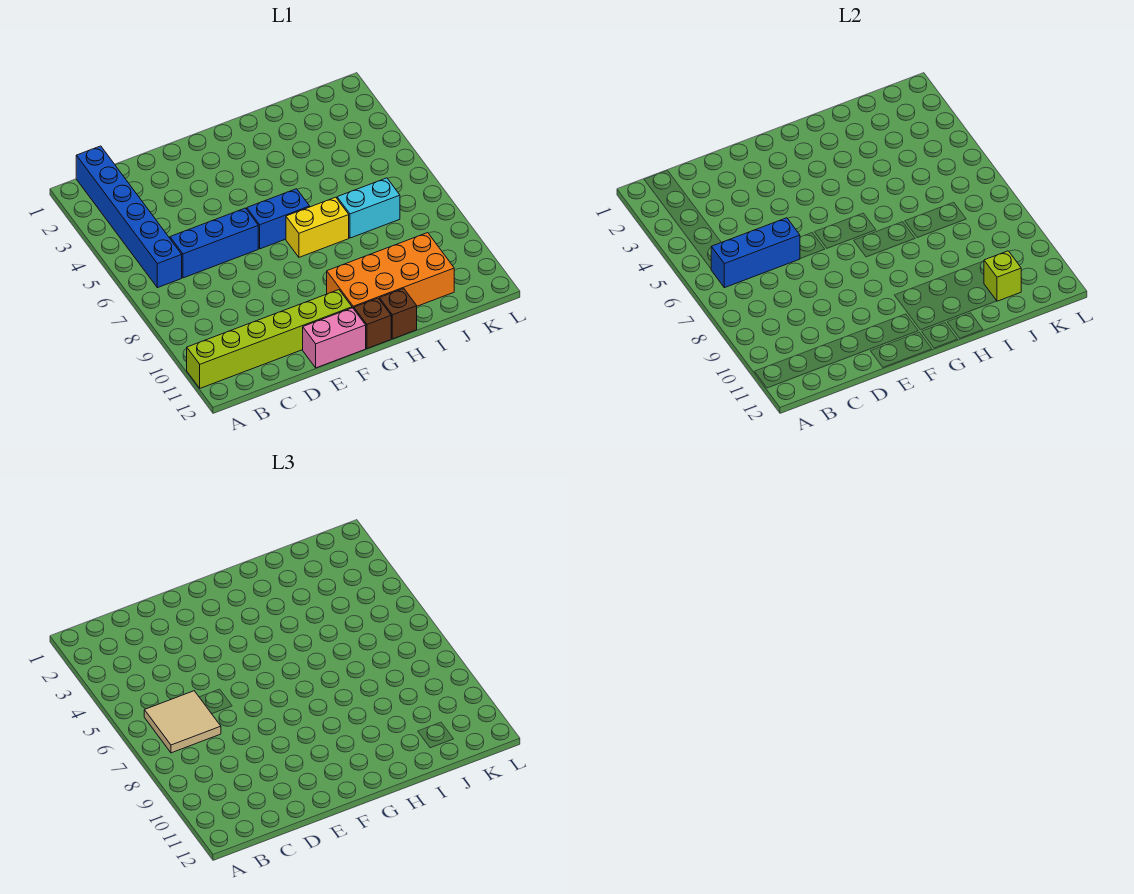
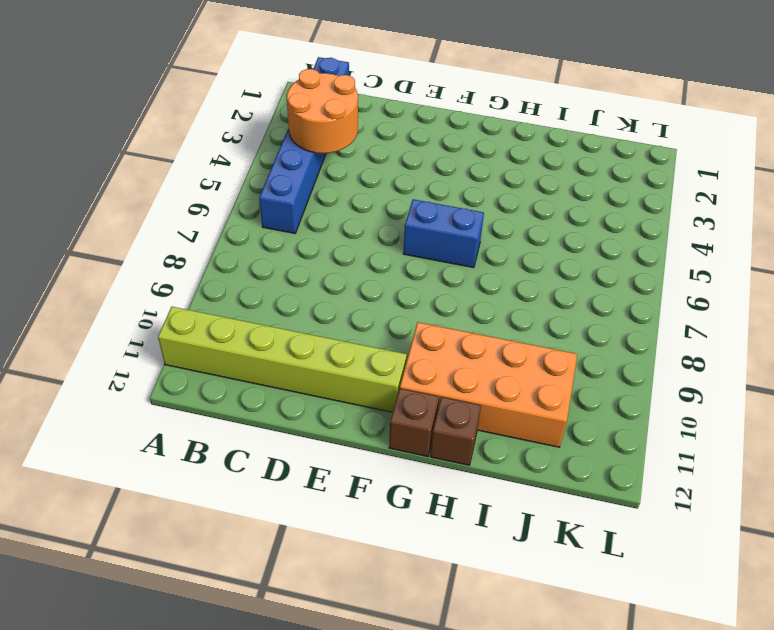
orange round brick B3:C4 level 2 -> none
none -> blue brick C6:E6 level 1
none -> pink brick E12:F12 level 1
none -> yellow brick G7:H7 level 1

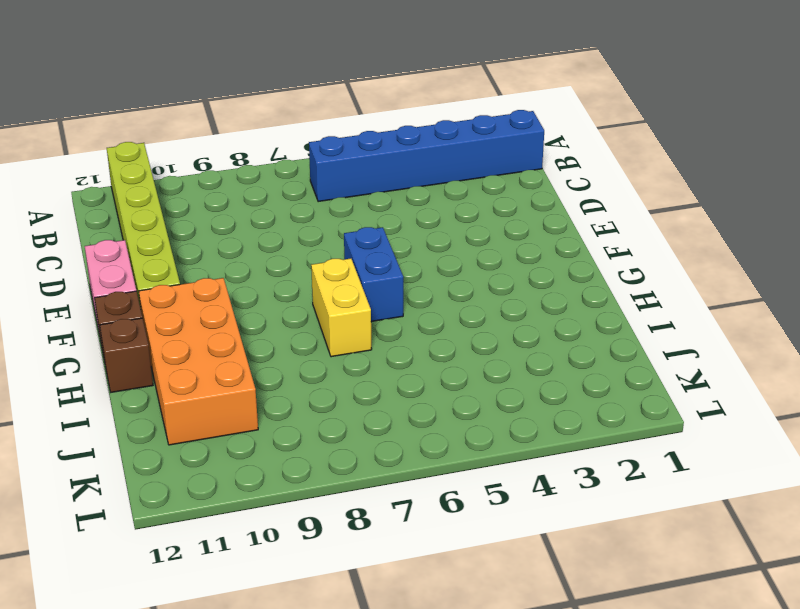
none -> blue brick C6:E6 level 1
none -> cyan brick I7:J7 level 1
none -> blue brick B6:D6 level 2

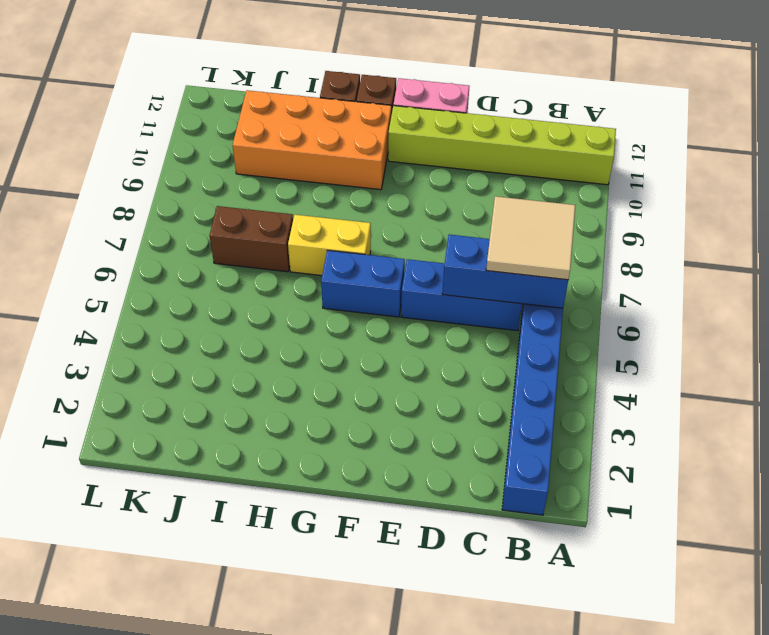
brown brick I7:J7 level 1 -> cyan brick I7:J7 level 1
none -> lime brick J11 level 2

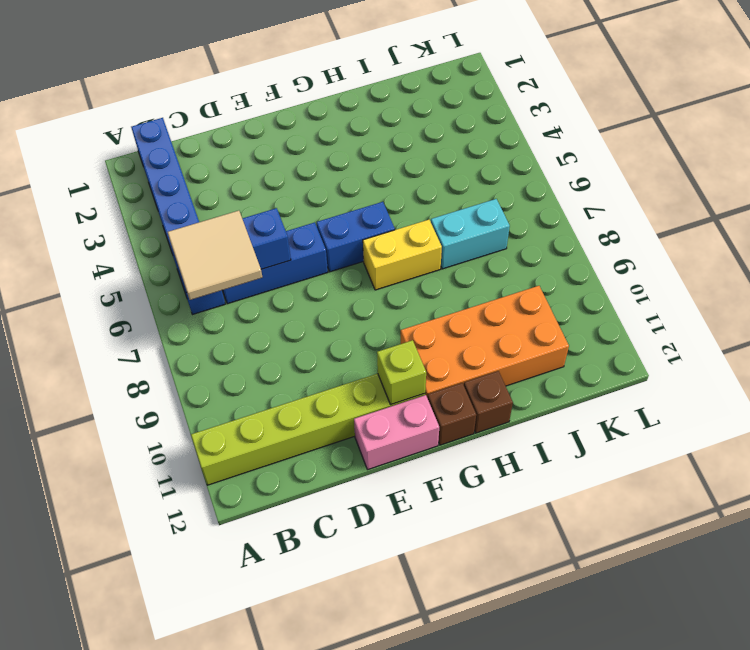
lime brick F11 level 2 -> lime brick J11 level 2

